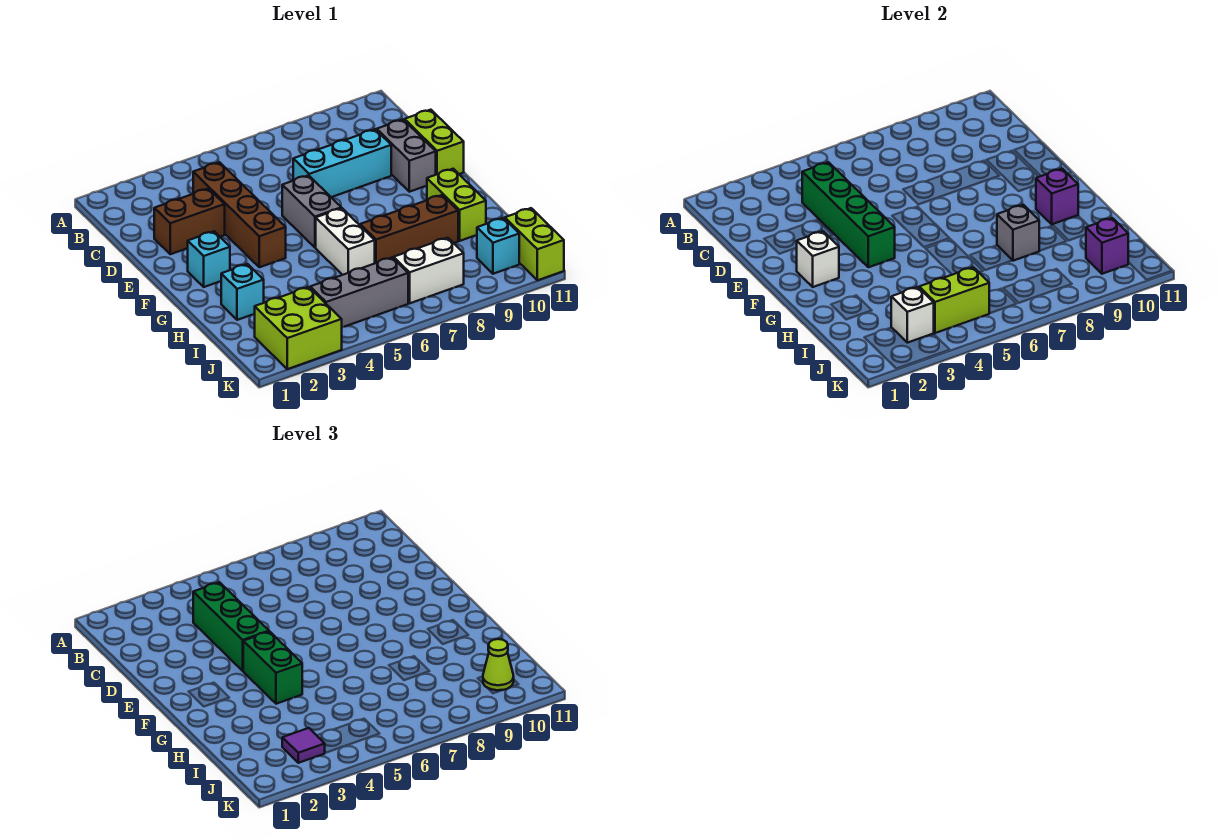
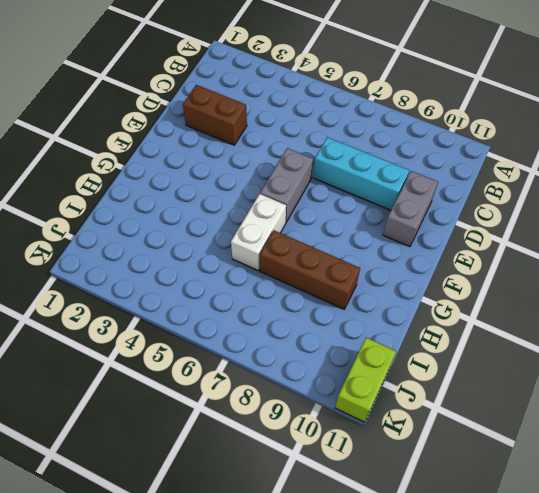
none -> brown brick C4:F4 level 1
none -> lime brick D11:E11 level 1
none -> cyan brick F2 level 1

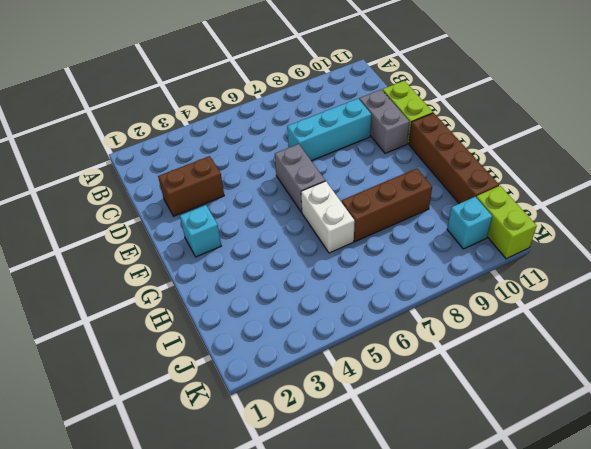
brown brick F11:I11 level 1 -> brown brick C4:F4 level 1
none -> lime brick G10:H10 level 1
none -> cyan brick H2 level 1
none -> lime brick J2:K3 level 1

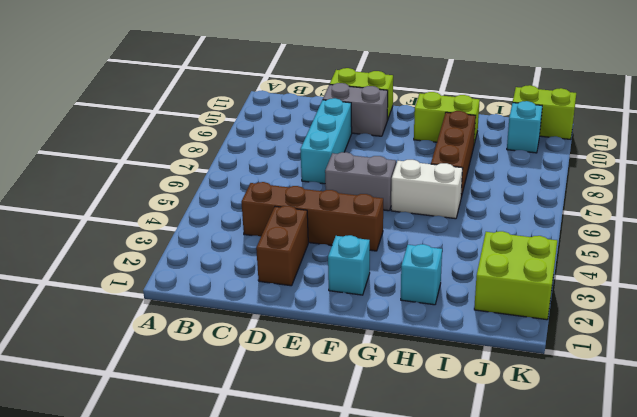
none -> grey brick J4:J6 level 1
none -> white brick J7:J8 level 1
none -> green brick C4:F4 level 2

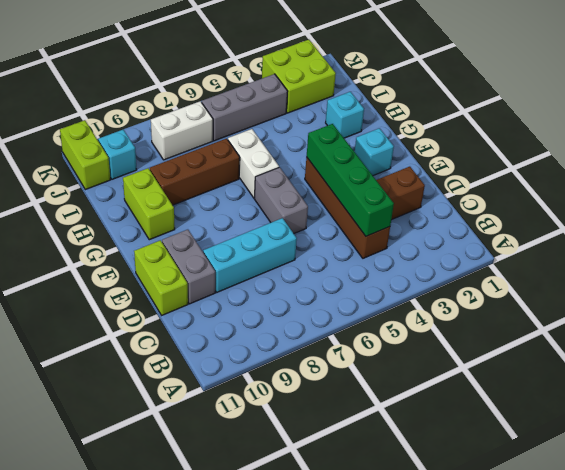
none -> white brick F2 level 2
none -> purple brick G10 level 2
none -> grey brick H8 level 2

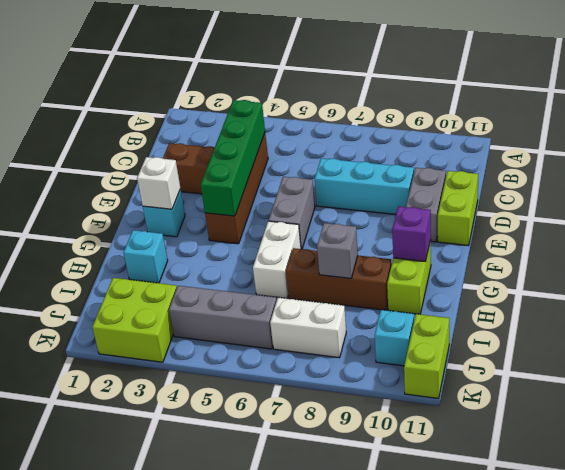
none -> white brick J3 level 2
none -> lime brick J4:J5 level 2
none -> purple brick J10 level 2

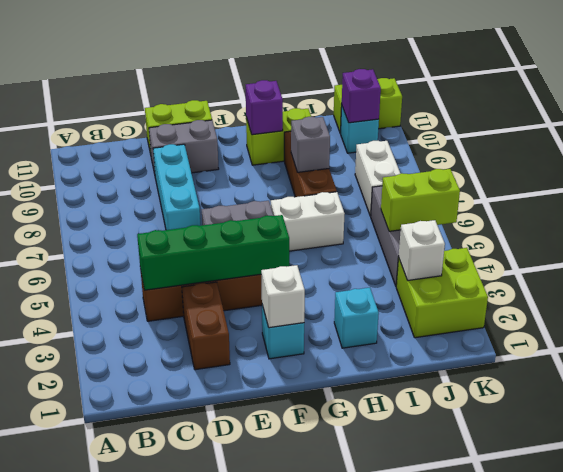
lime brick J5:K5 level 2 -> lime brick J4:J5 level 2
none -> green brick C4:E4 level 3
none -> green brick F4:G4 level 3
none -> purple tile J3 level 3

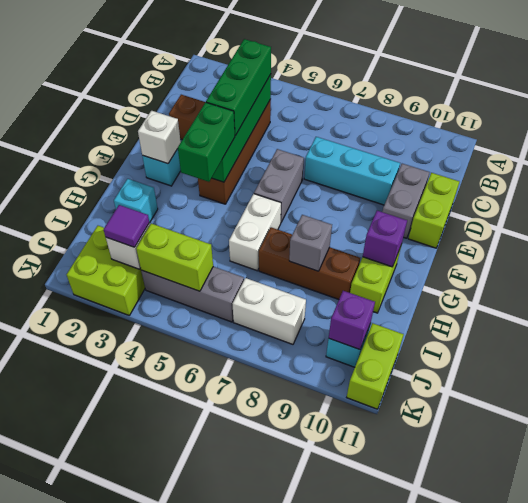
none -> lime cone J10 level 3

